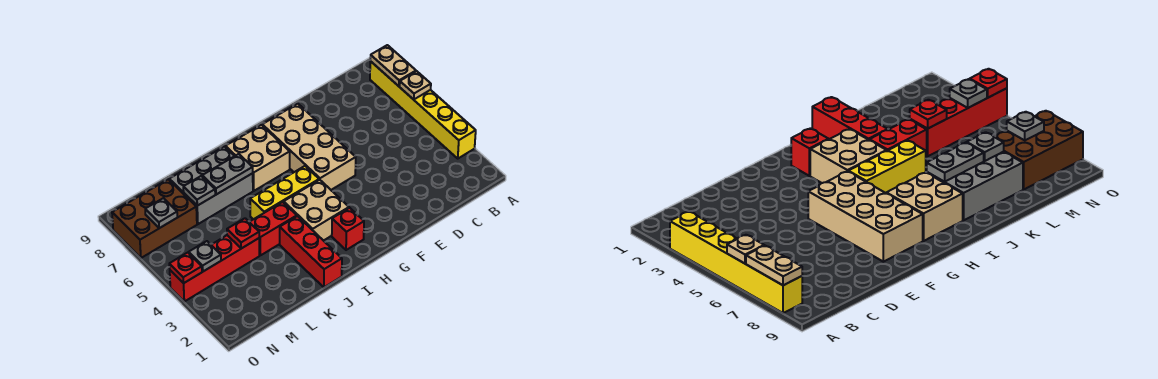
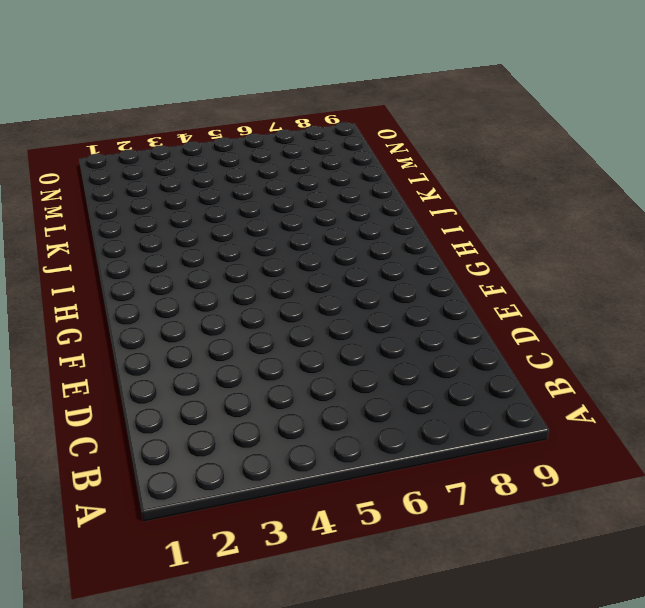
none -> yellow brick A3:A8 level 1
none -> tan brick F5:G8 level 1
none -> red brick H2 level 1

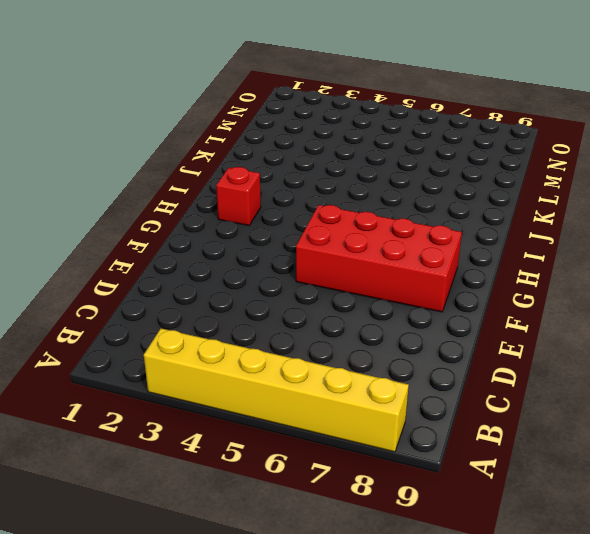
red brick F5:G8 level 1 -> tan brick F5:G8 level 1
none -> tan brick H3:I4 level 1
none -> yellow brick H5:J5 level 1
none -> tan brick H7:I8 level 1

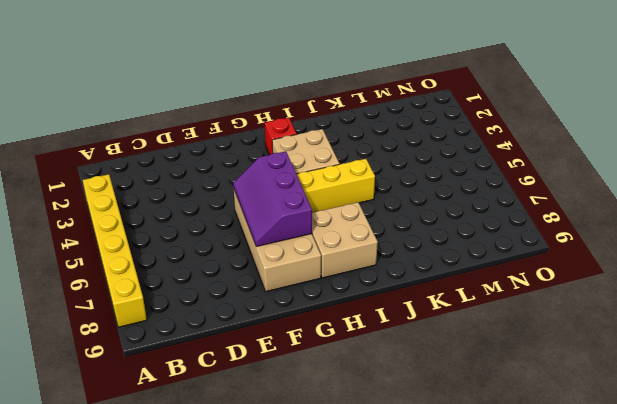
purple slope F5:G7 level 2 top G -> none
none -> red brick J1:J3 level 1
none -> red brick J4:K4 level 1
none -> grey brick J7:L8 level 1

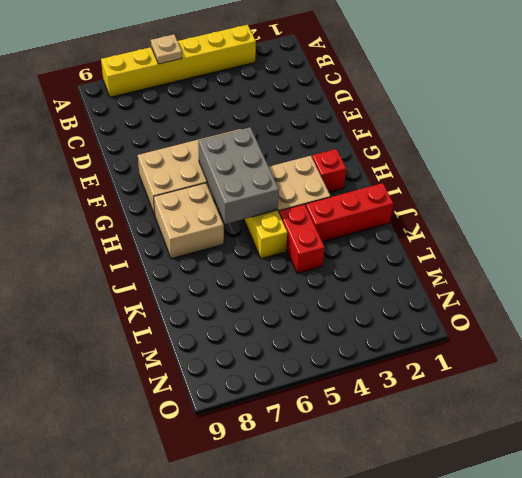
grey brick G5:I6 level 2 -> grey brick J7:L8 level 1
none -> red brick L4:O4 level 1
none -> brown brick M7:O8 level 1
none -> tan plate A7:A8 level 2

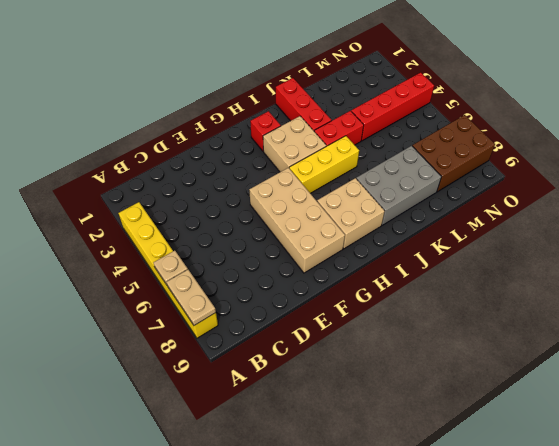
none -> grey plate J7:K7 level 2
none -> red plate L4 level 2
none -> grey plate L7 level 2

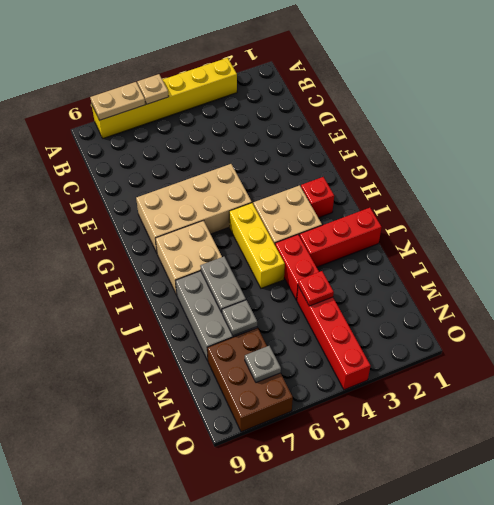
none -> grey plate N4 level 2
none -> red plate O4 level 2

